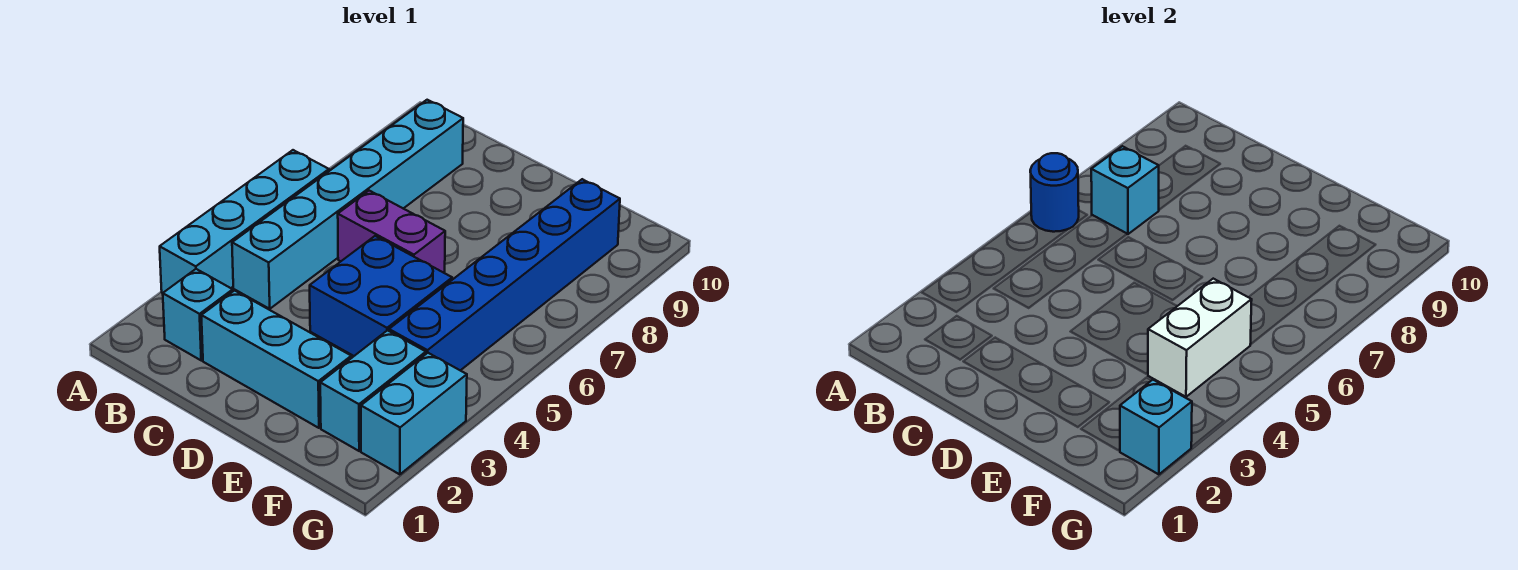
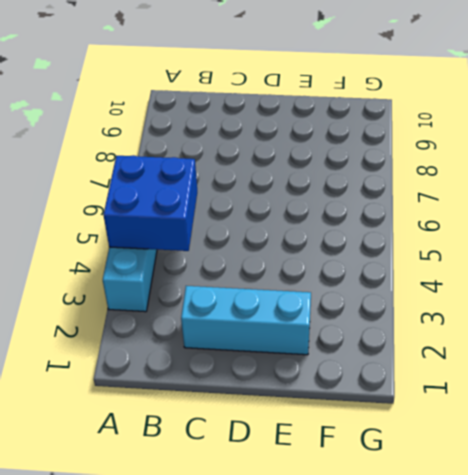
blue brick A4:B5 level 2 -> blue brick D4:E5 level 1
none -> cyan brick B2 level 1
none -> cyan brick B4:B9 level 1
none -> purple brick C6:D6 level 1

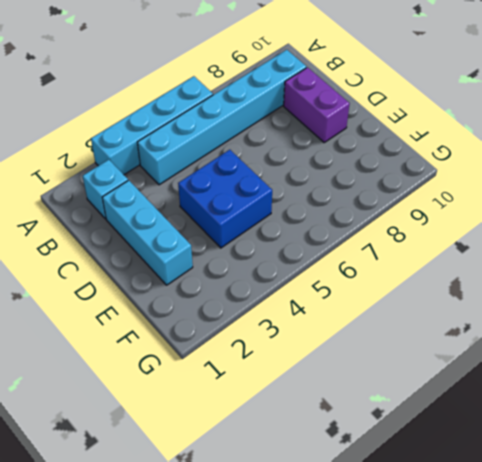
purple brick C9:D9 level 1 -> purple brick C6:D6 level 1
none -> cyan brick F2:F3 level 1
none -> blue brick F4:F9 level 1
none -> cyan brick G2:G3 level 1

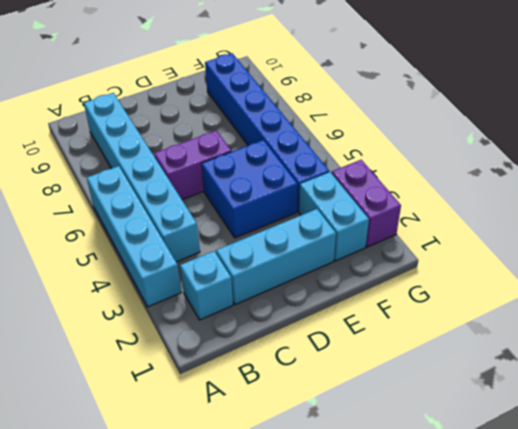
purple brick G2:G3 level 1 -> cyan brick G2:G3 level 1
none -> blue round brick A6 level 2
none -> cyan brick B7 level 2
none -> white brick F4:F5 level 2

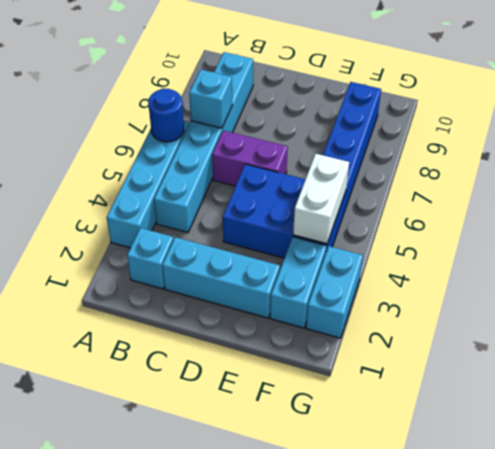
none -> cyan brick G2 level 2

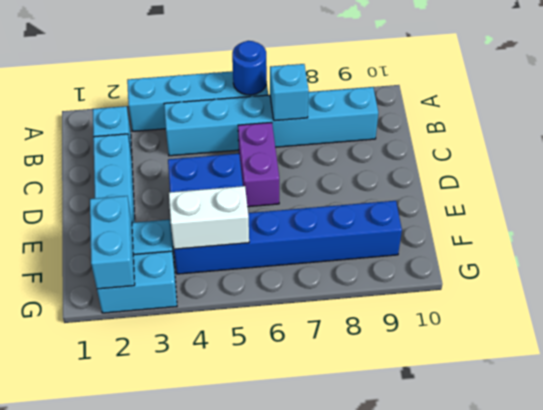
cyan brick F2:G2 level 2 -> cyan brick G2 level 2

